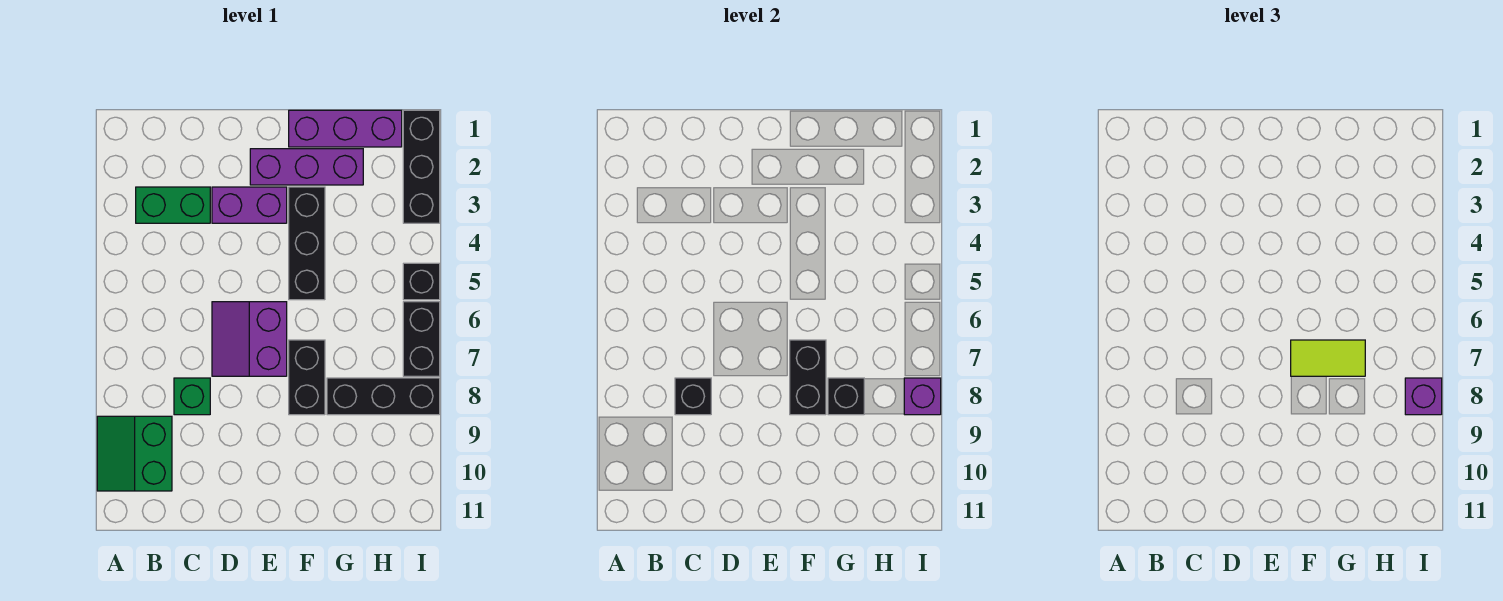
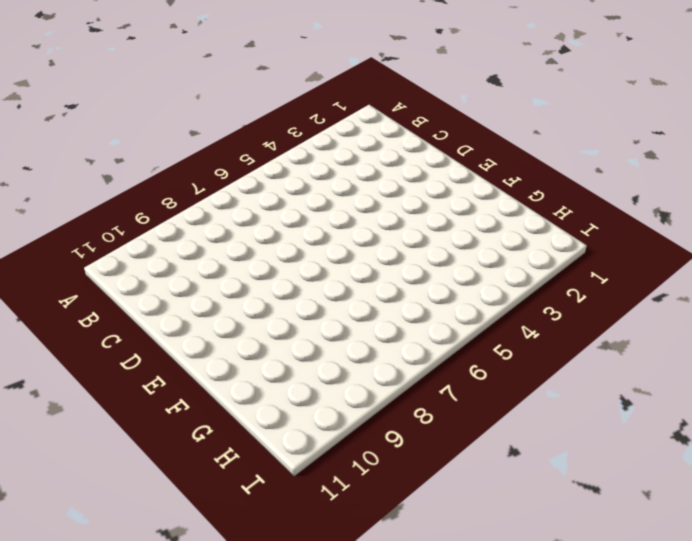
none -> green slope A9:B10 level 1 top B
none -> green brick B3:C3 level 1
none -> green brick C8 level 1

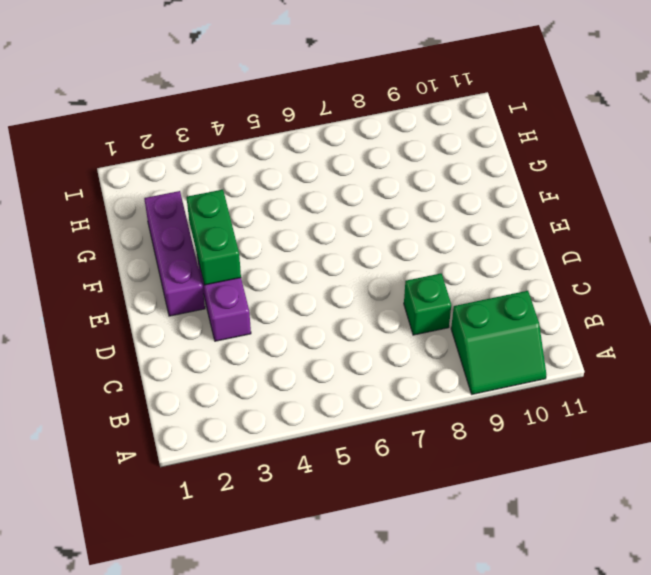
green brick E3:F3 level 2 -> green brick B3:C3 level 1
none -> purple slope D6:E7 level 1 top E
none -> purple brick F1:H1 level 1
none -> black brick F3:F5 level 1

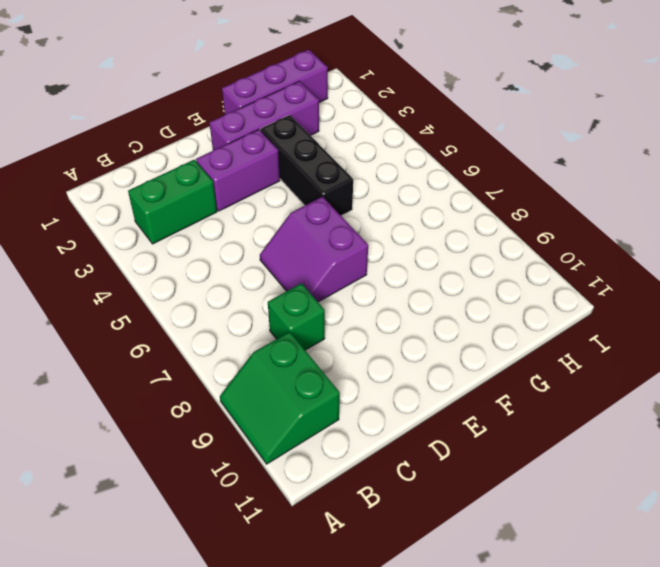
none -> black brick F7:F8 level 1
none -> black brick G8:I8 level 1
none -> black brick I1:I3 level 1

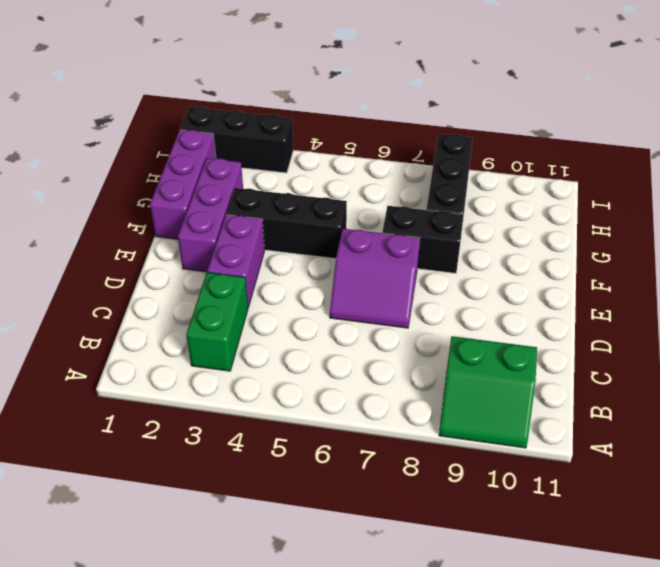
none -> green brick C8 level 1
none -> black brick I5 level 1
none -> black brick I6:I7 level 1

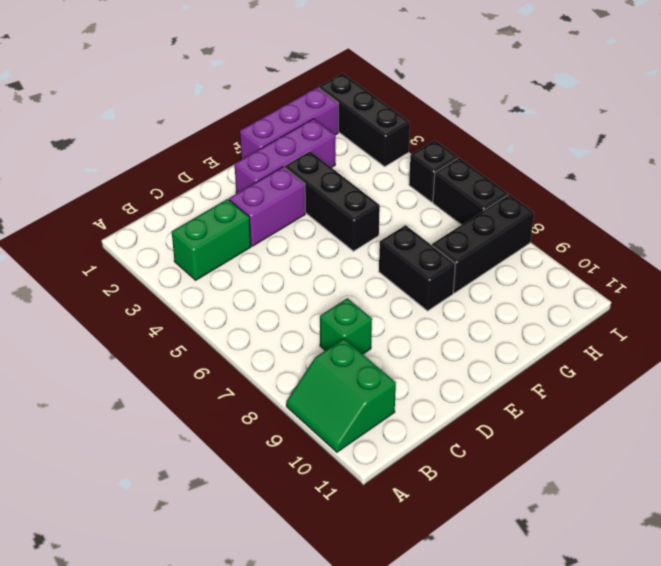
none -> purple slope D6:E7 level 1 top E
none -> black brick C8 level 2
none -> black brick F7:F8 level 2

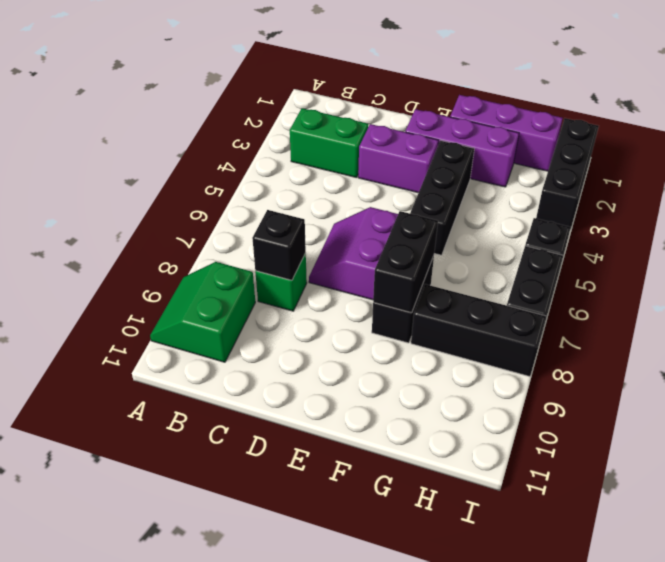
none -> black brick G8 level 2
none -> purple brick I8 level 2
none -> lime tile F7:G7 level 3

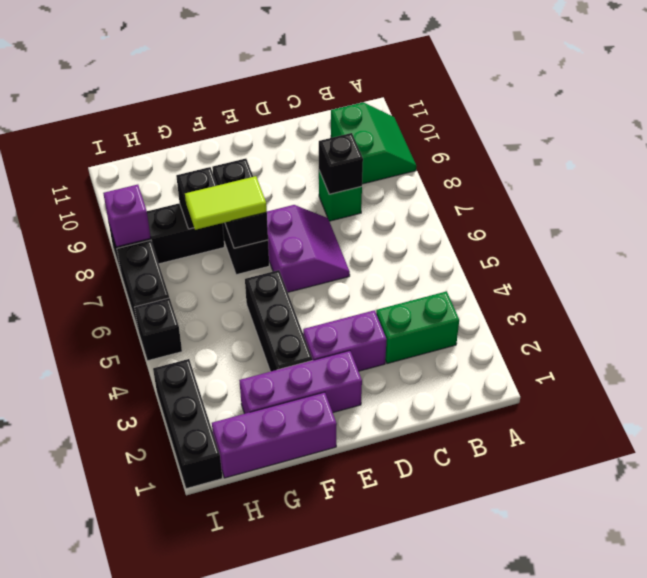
none -> purple brick I8 level 3

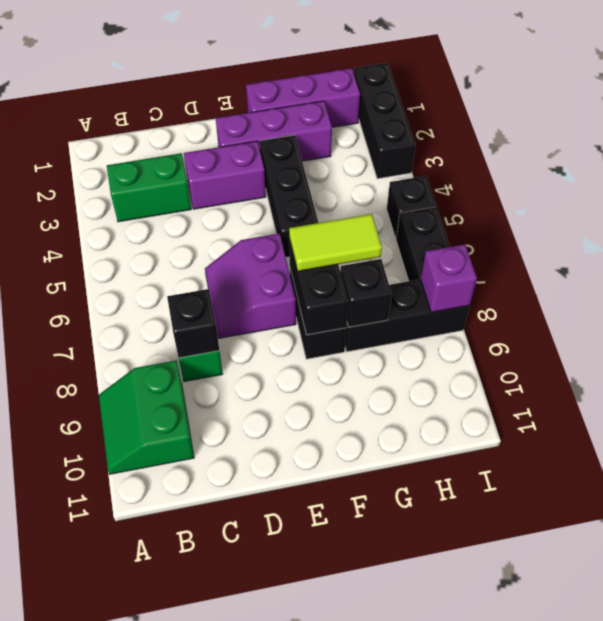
none -> purple brick I8 level 3

